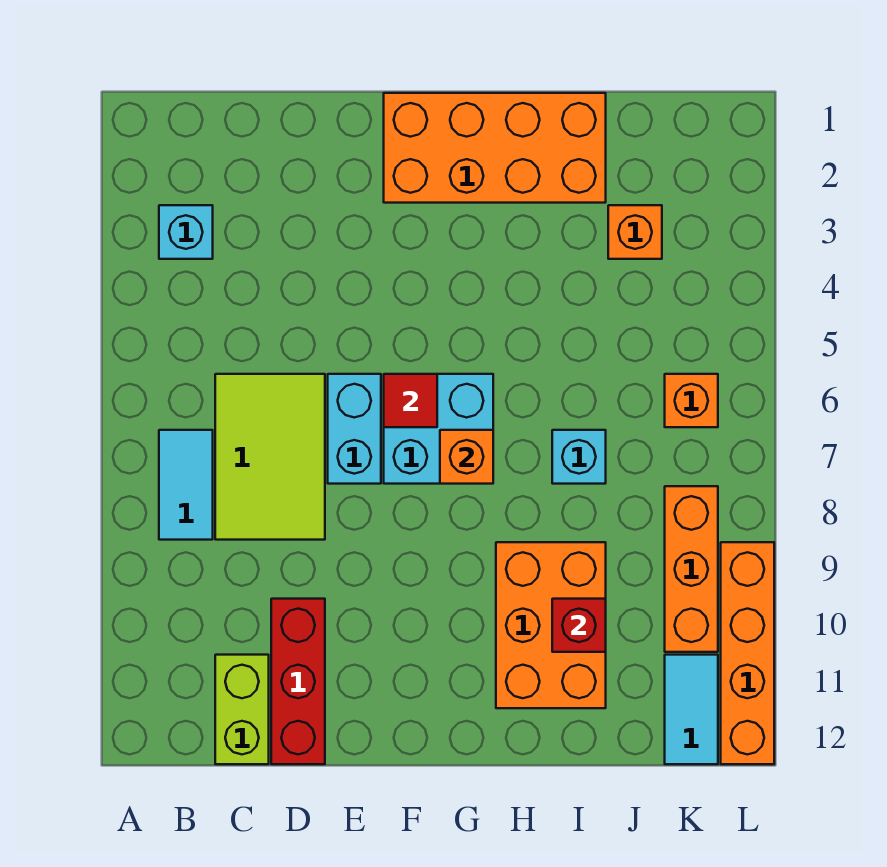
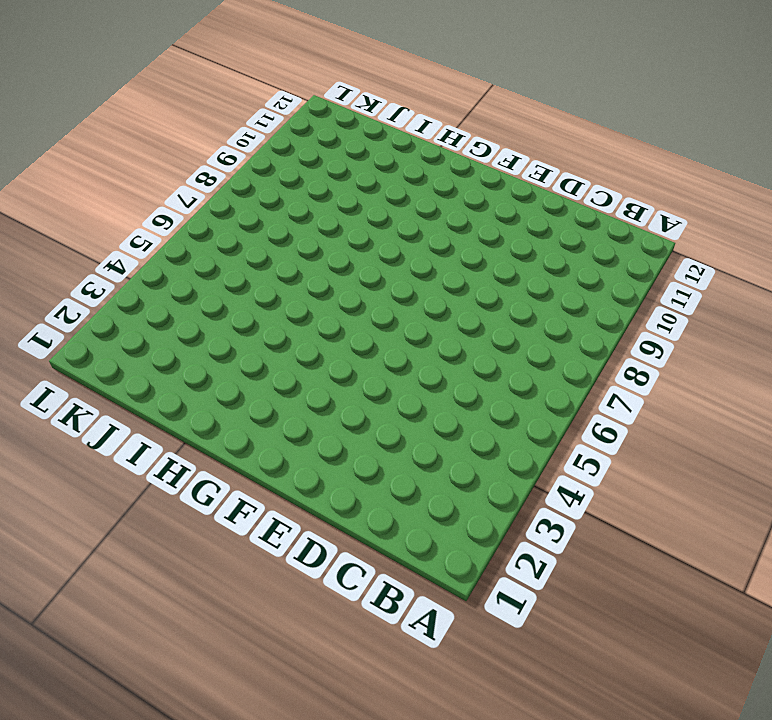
none -> cyan brick B3 level 1
none -> cyan tile B7:B8 level 1
none -> lime tile C6:D8 level 1

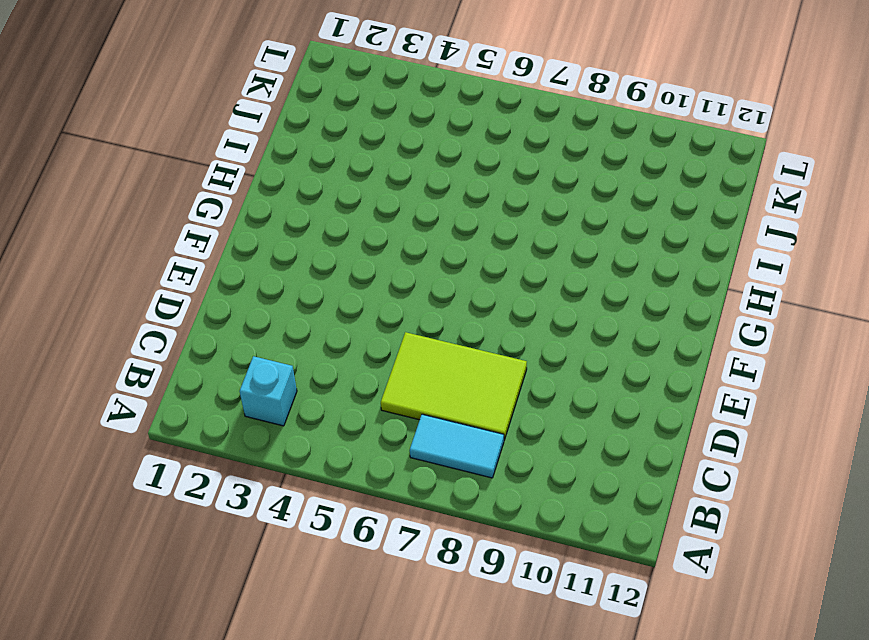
none -> lime brick C11:C12 level 1
none -> red brick D10:D12 level 1
none -> cyan brick E6:E7 level 1

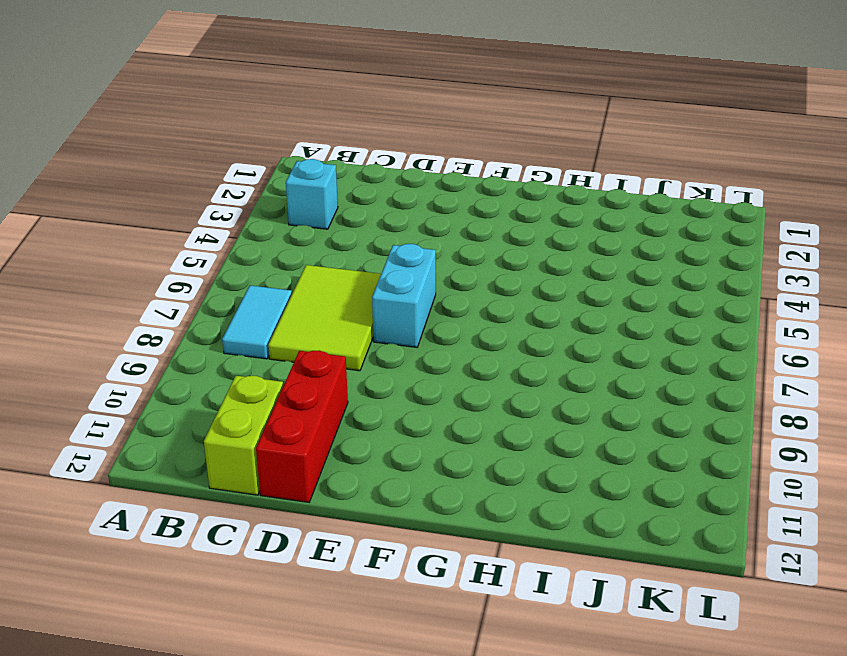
none -> orange brick F1:I2 level 1
none -> cyan brick F6:G7 level 1
none -> orange brick H9:I11 level 1

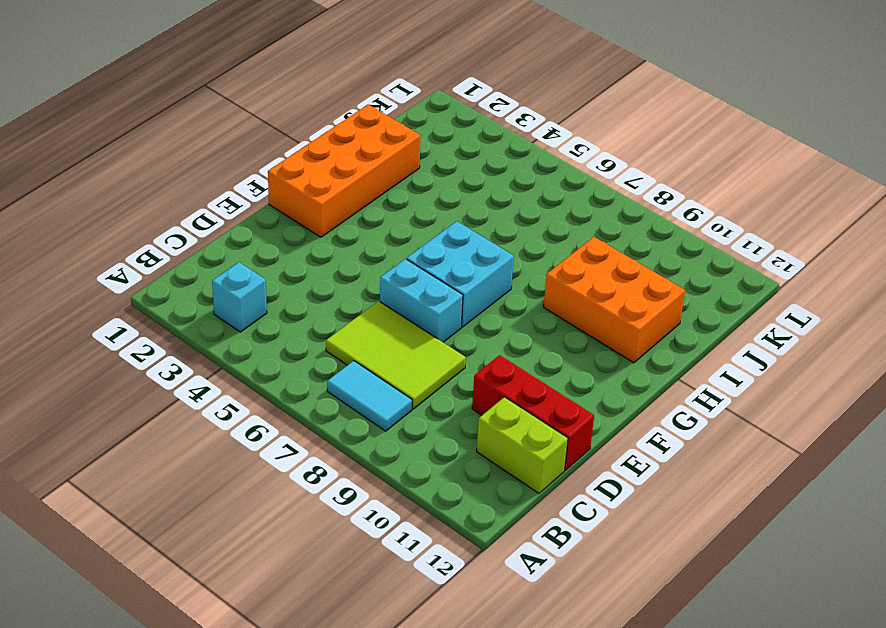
none -> cyan brick I7 level 1
none -> orange brick J3 level 1
none -> orange brick K6 level 1

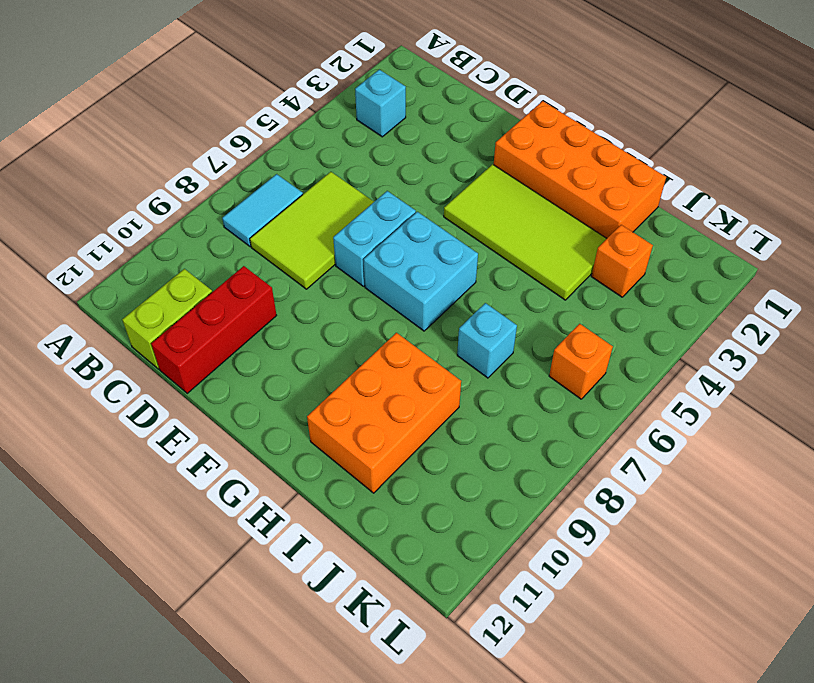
lime tile F3:I4 level 1 -> none
none -> orange brick K8:K10 level 1
none -> cyan tile K11:K12 level 1
none -> orange brick L9:L12 level 1

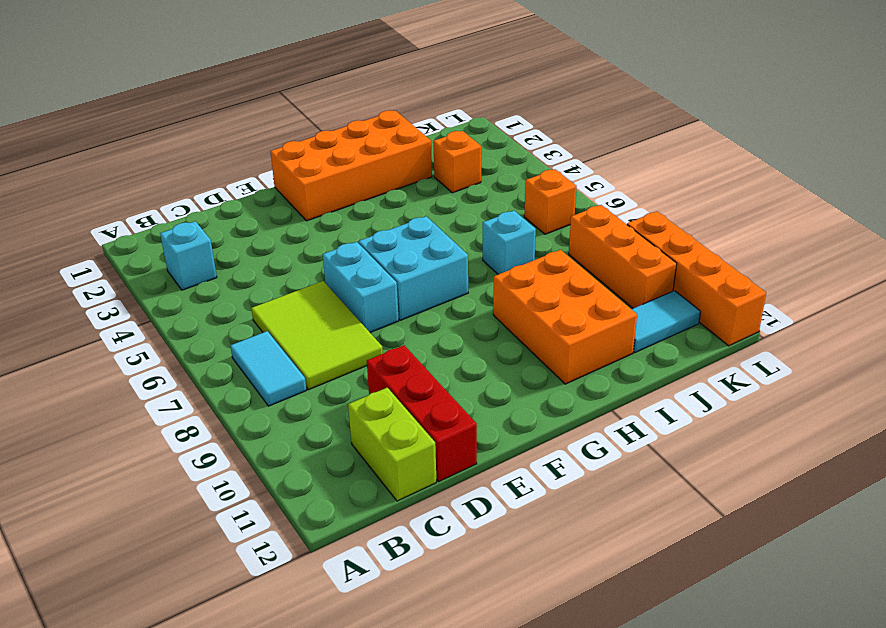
cyan tile J11:K11 level 1 -> cyan tile K11:K12 level 1
none -> red tile F6 level 2
none -> orange brick G7 level 2
none -> red brick I10 level 2

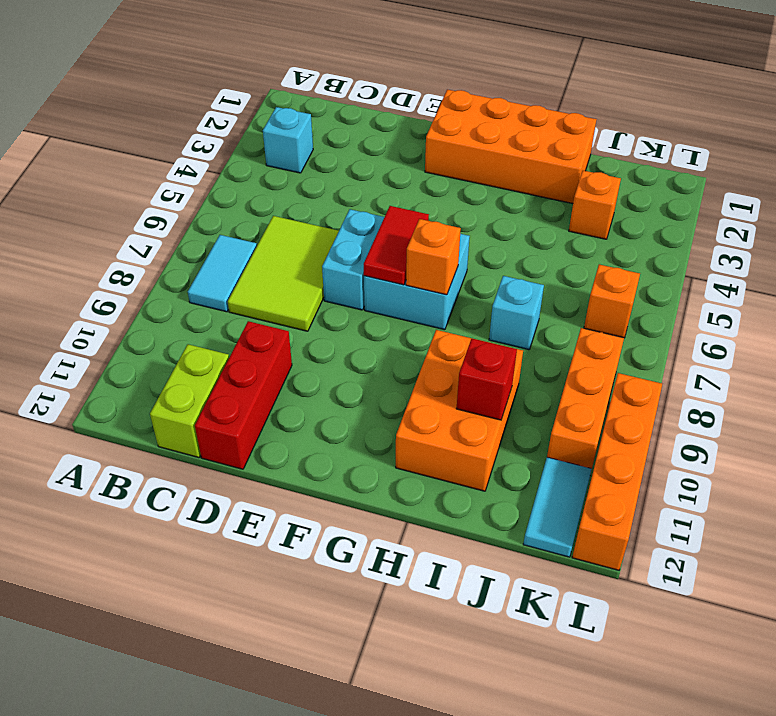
red tile F6:F7 level 2 -> red tile F6 level 2

